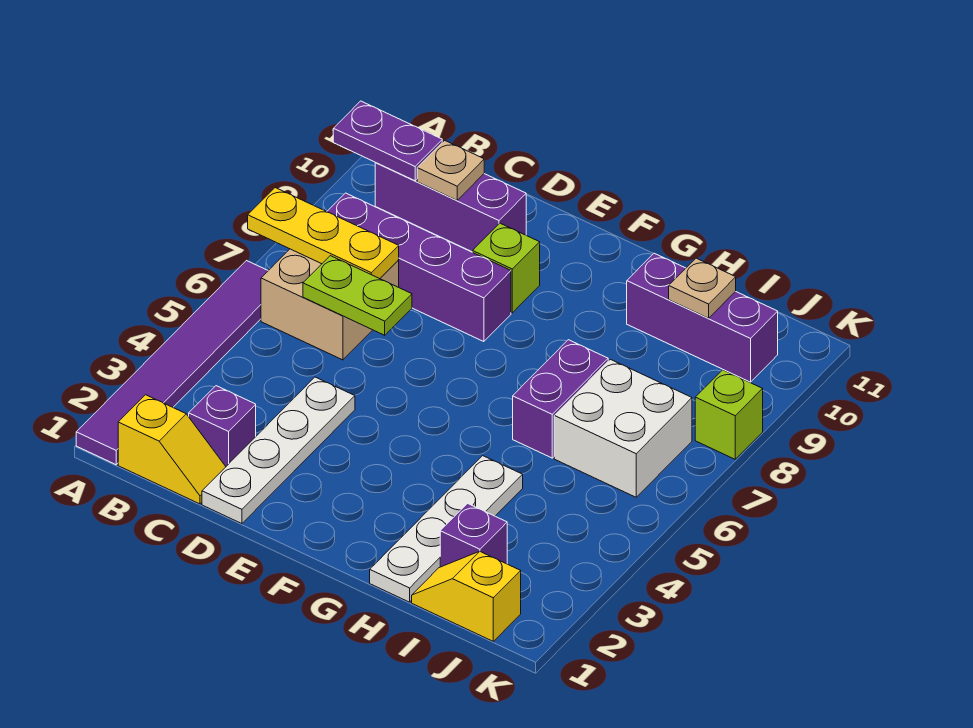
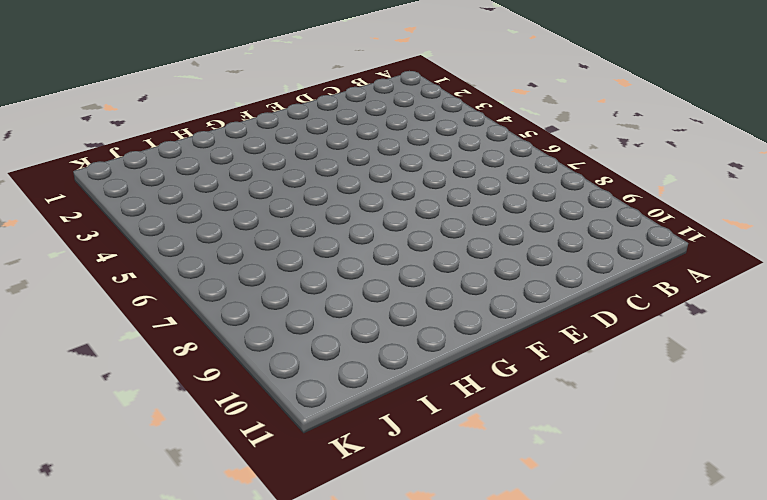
none -> purple tile A1:A6 level 1
none -> yellow slope B1:C1 level 1 top B
none -> tan brick B6:C7 level 1

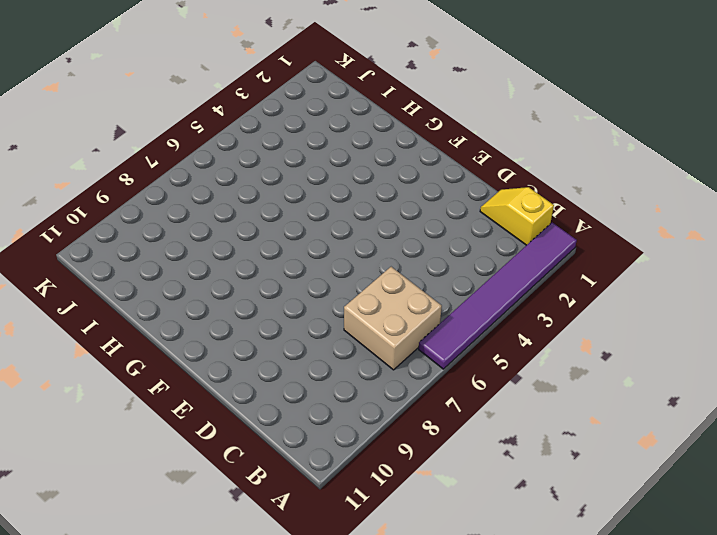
none -> purple brick B8:E8 level 1
none -> purple brick B10:D10 level 1
none -> purple brick C2 level 1

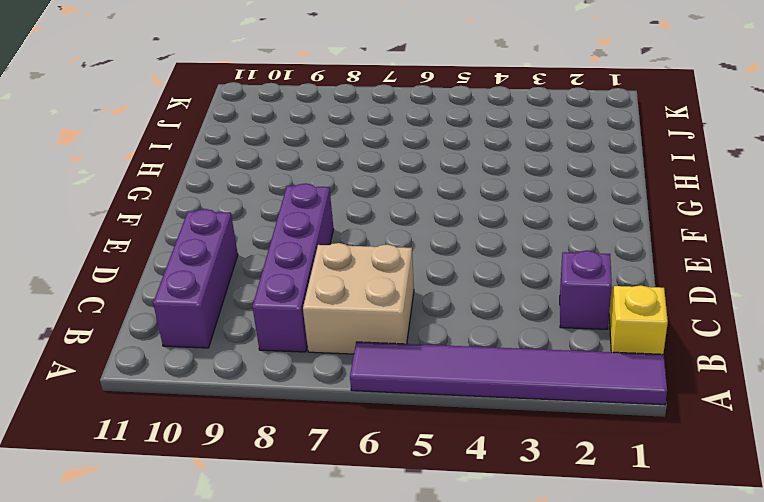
none -> white plate D1:D4 level 1
none -> lime brick E9 level 1
none -> white plate H1:H4 level 1

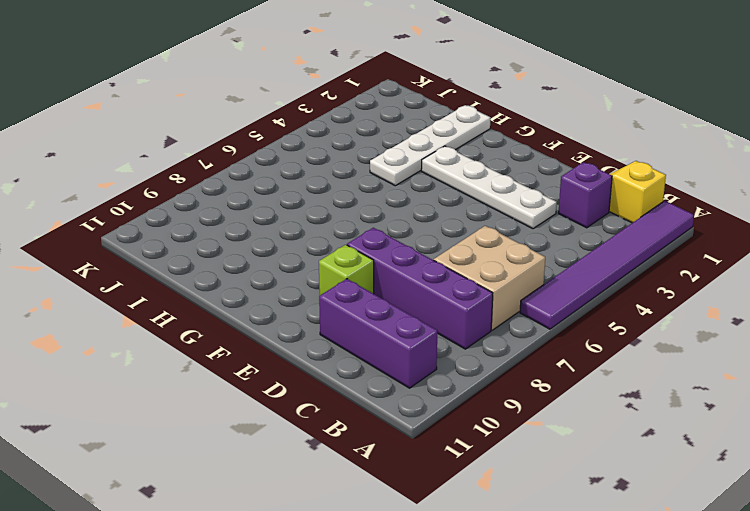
white plate D3:G3 level 1 -> white plate D1:D4 level 1
none -> purple brick H6:H7 level 1
none -> purple brick H10:J10 level 1
none -> yellow slope I1:J1 level 1 top J

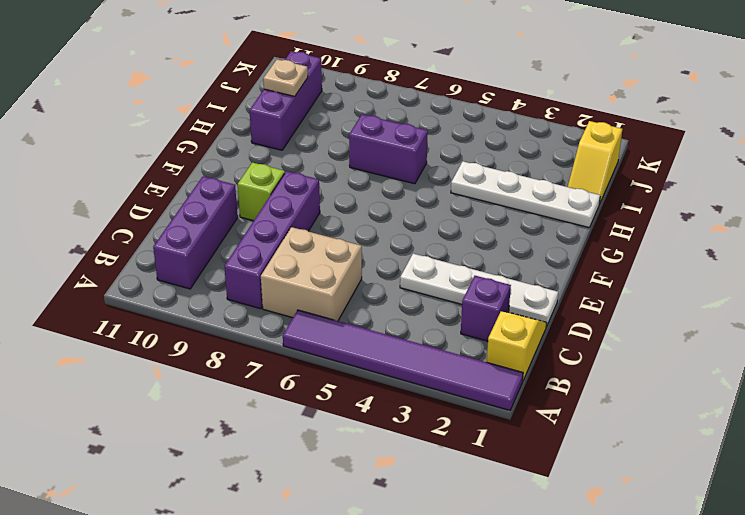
none -> purple brick I2 level 1
none -> white brick I6:J7 level 1
none -> lime brick K8 level 1

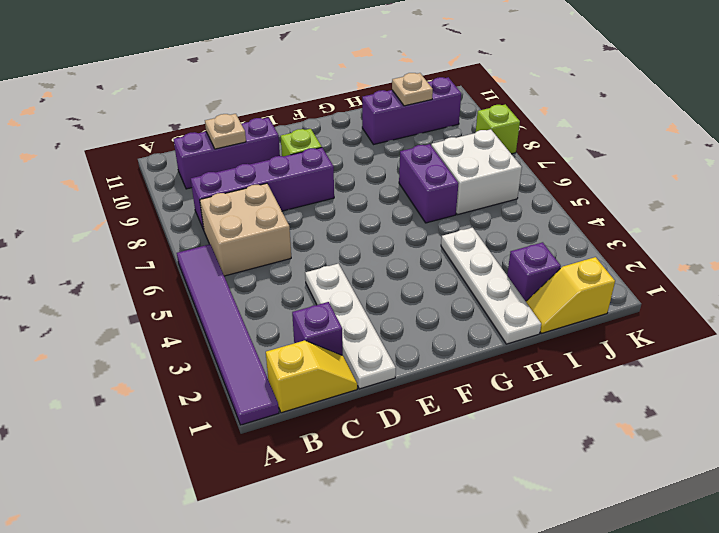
none -> yellow plate A7:C7 level 2
none -> purple plate A10:B10 level 2
none -> lime plate C6:D6 level 2

